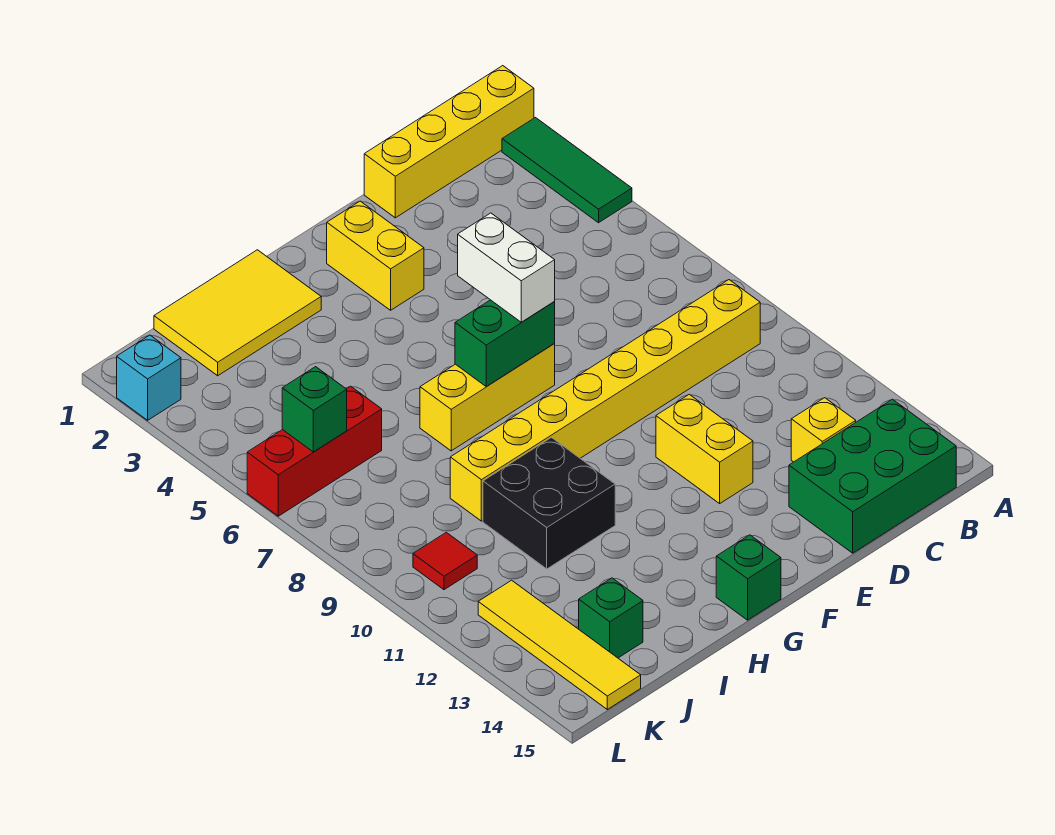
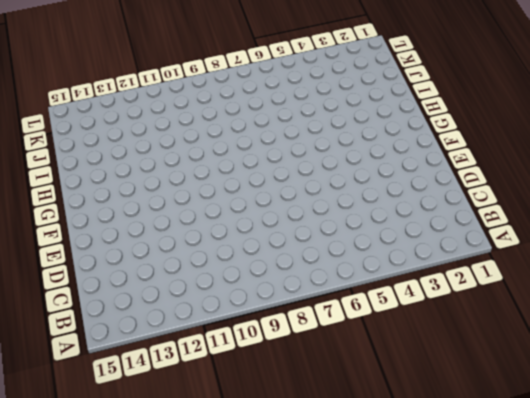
none -> yellow brick A1:D1 level 1
none -> green tile A2:A4 level 1
none -> yellow brick B9:I9 level 1

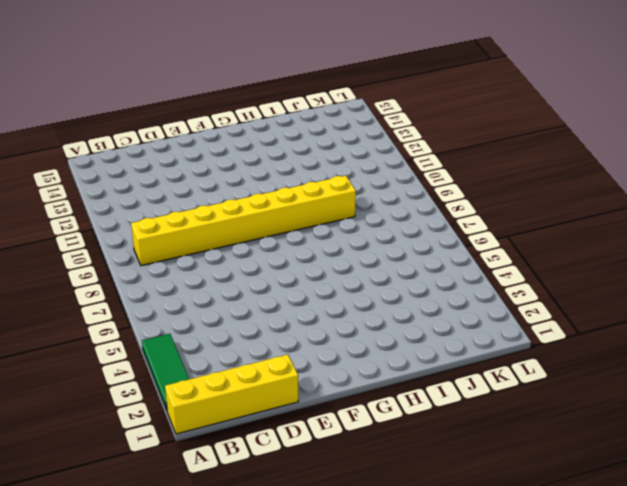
none -> green brick B14:D15 level 1
none -> yellow brick C13 level 1
none -> yellow brick E11:E12 level 1

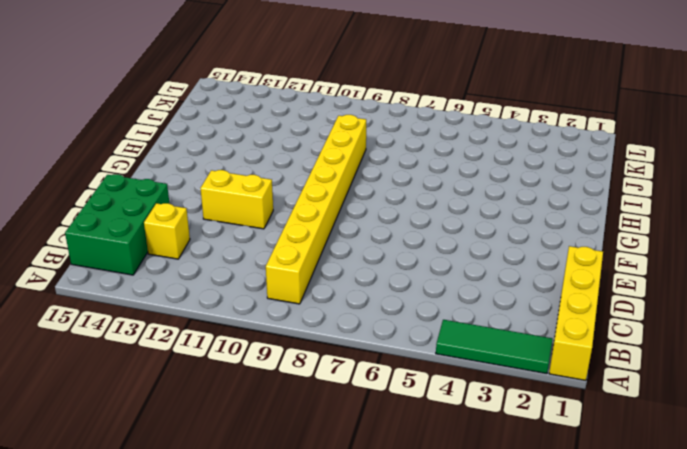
none -> yellow brick F2:F3 level 1
none -> yellow brick F7:H7 level 1
none -> green brick G15 level 1

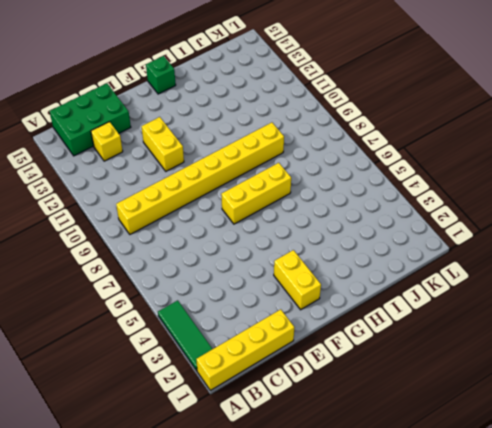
none -> yellow tile H1:J2 level 1
none -> black brick H10:I11 level 1
none -> red brick J6:L6 level 1

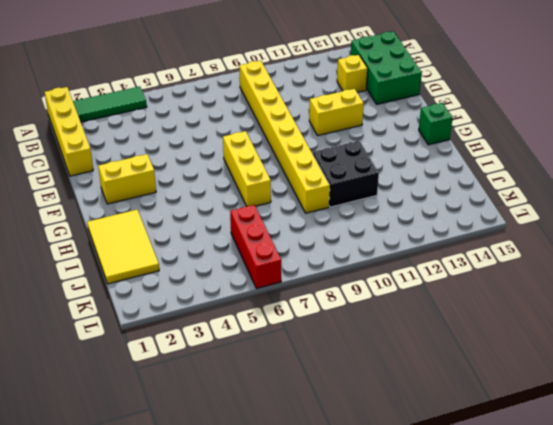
none -> green brick J14 level 1
none -> red tile K10 level 1
none -> yellow tile K12:K15 level 1

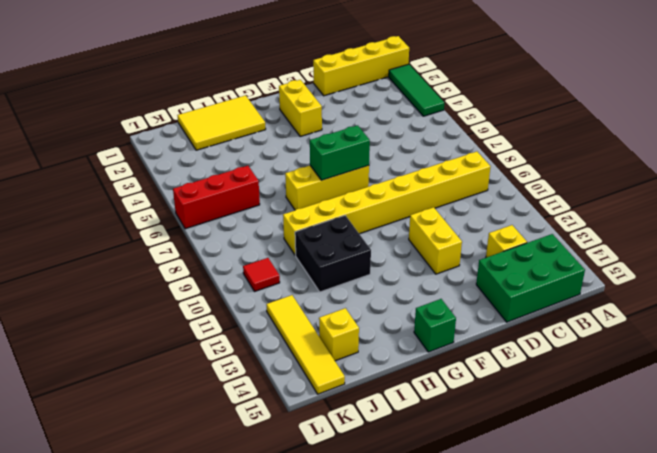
yellow brick J14 level 1 -> green brick J14 level 1
none -> cyan brick L2 level 1
none -> green brick K6 level 2
none -> white brick F6:F7 level 3

